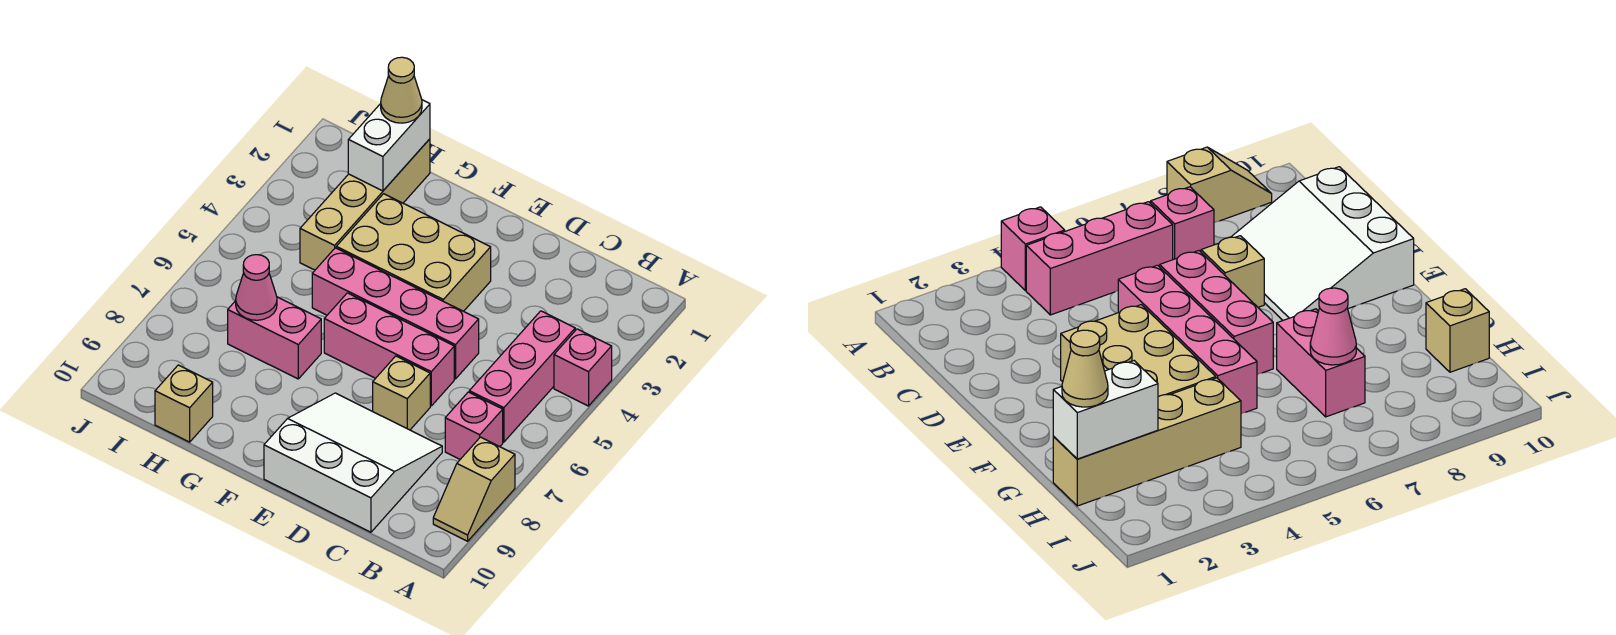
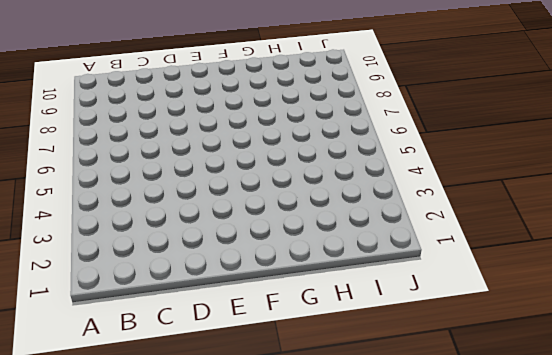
none -> pink brick A4 level 1
none -> tan slope A8:A9 level 1 top 8
none -> pink brick B4:B6 level 1

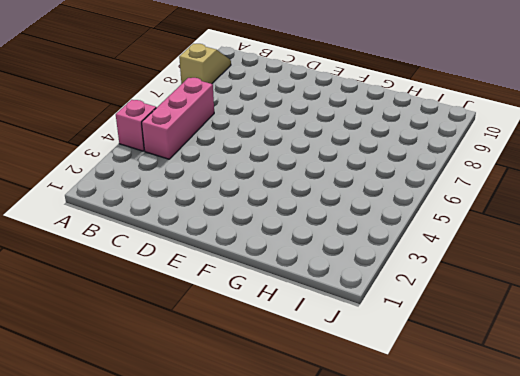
none -> pink brick B7 level 1
none -> white slope C8:E10 level 1 top 10
none -> pink brick D5:G5 level 1

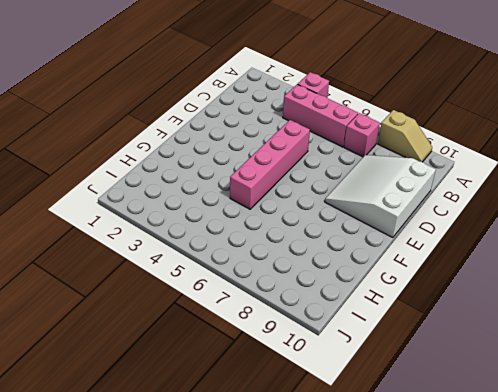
none -> pink brick D6:F6 level 1
none -> tan brick D7 level 1
none -> tan brick E3:G4 level 1

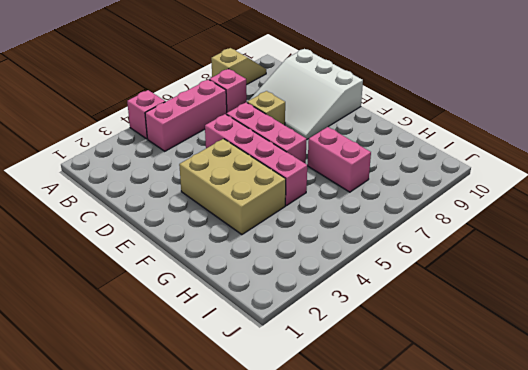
none -> tan brick H1:H4 level 1
none -> tan brick H10 level 1
none -> white brick H1:H2 level 2

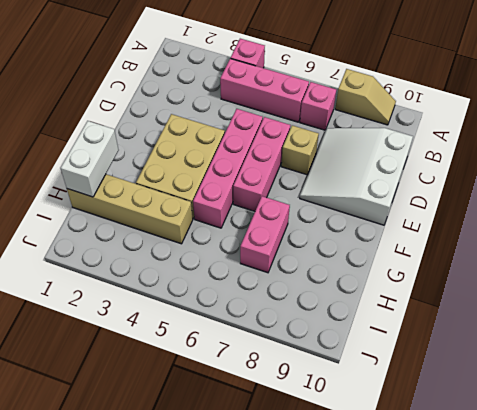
white brick G1:H1 level 2 -> white brick H1:H2 level 2
none -> tan brick H10 level 1
none -> pink cone H7 level 2
none -> tan cone H1 level 3

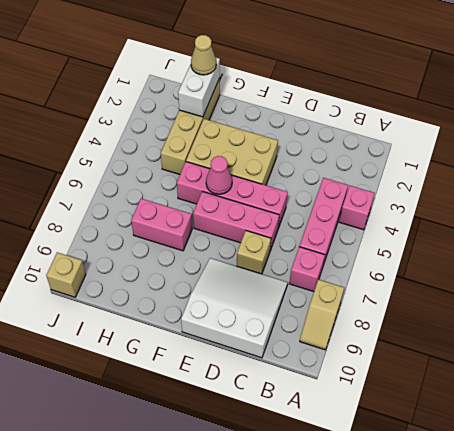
pink cone F5 level 2 -> pink cone H7 level 2
tan brick J10 level 1 -> tan brick H10 level 1

